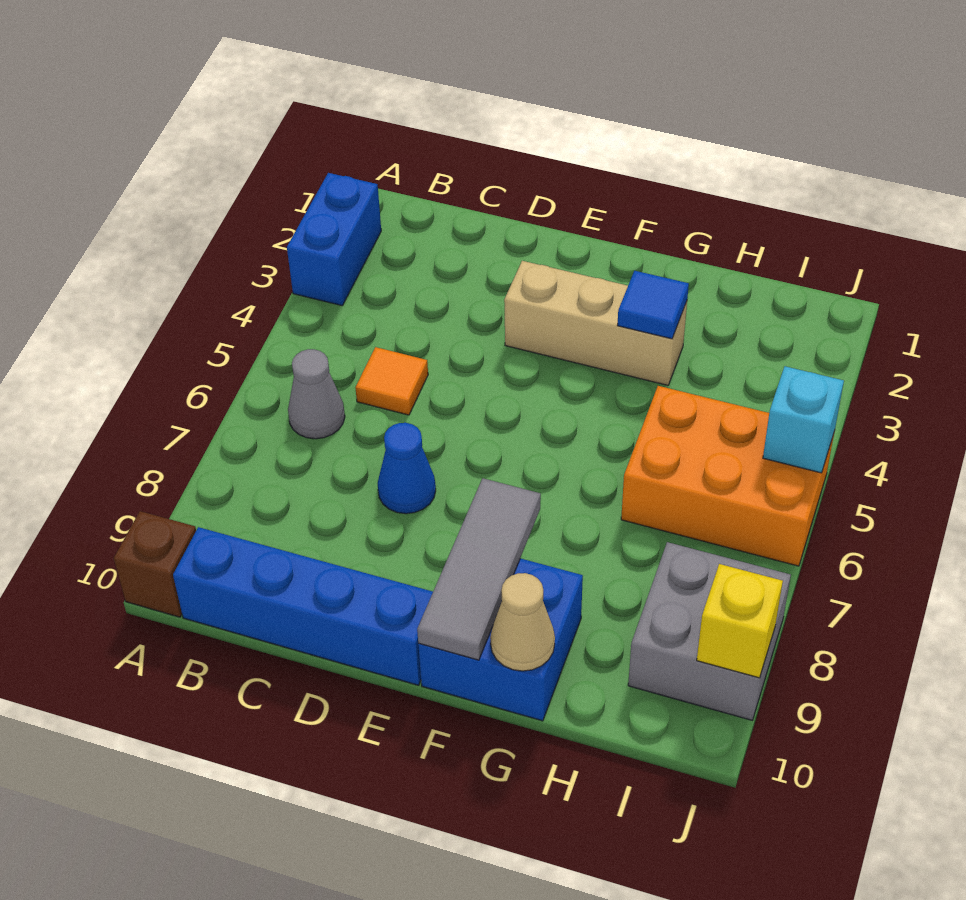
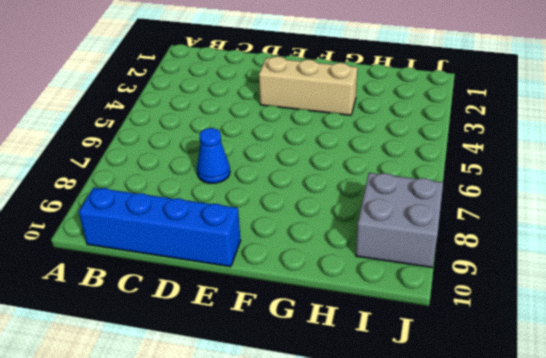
none -> blue brick A2:A3 level 1
none -> brown brick A10 level 1
none -> grey cone B6 level 1

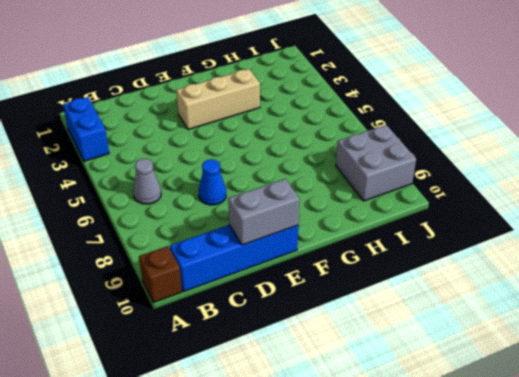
grey brick D10:E10 level 2 -> none
none -> orange tile C5 level 1
none -> blue brick F9:G10 level 1
none -> orange brick H5:J6 level 1

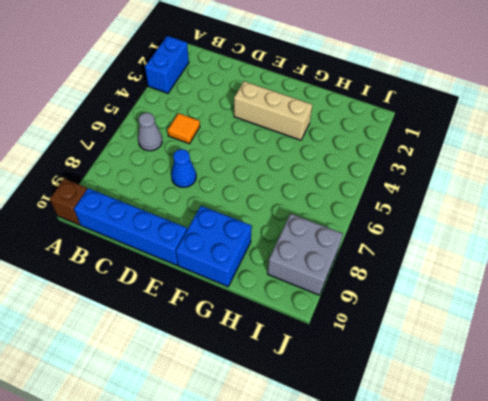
none -> orange brick H5:J6 level 1
none -> grey tile F8:F10 level 2
none -> blue tile G3 level 2

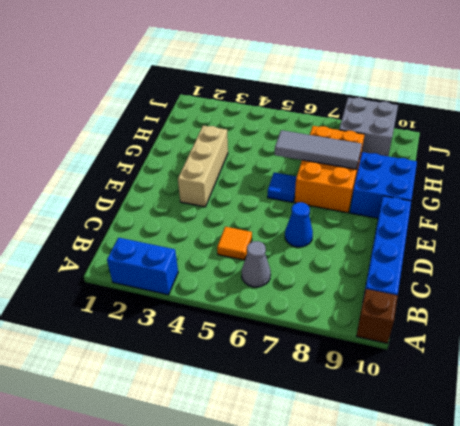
blue tile F6 level 1 -> blue tile G3 level 2
orange brick F7:H8 level 1 -> orange brick H5:J6 level 1
grey tile G6:G8 level 2 -> grey tile F8:F10 level 2
none -> tan cone G10 level 2
none -> cyan brick J5 level 2
none -> yellow brick J9 level 2

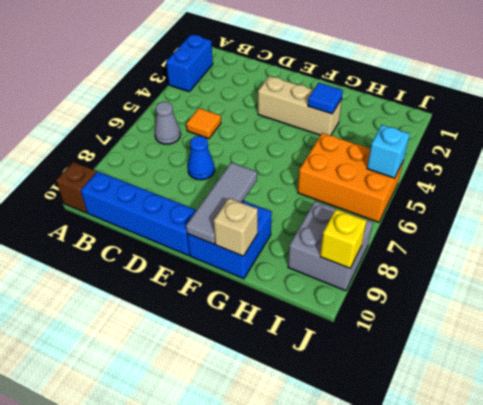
tan brick G10 level 2 -> tan cone G10 level 2

